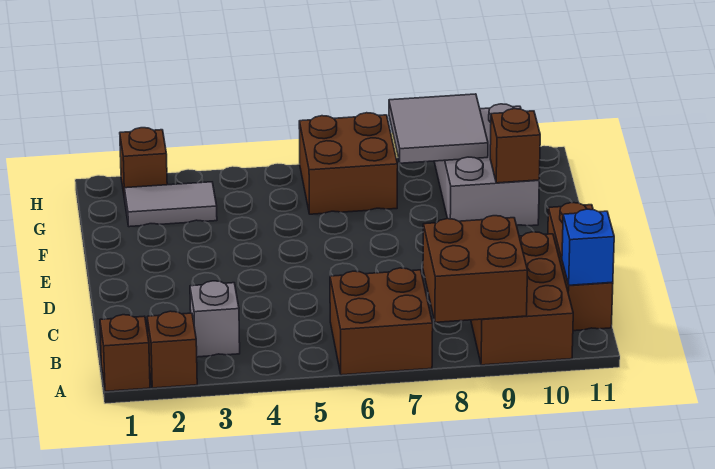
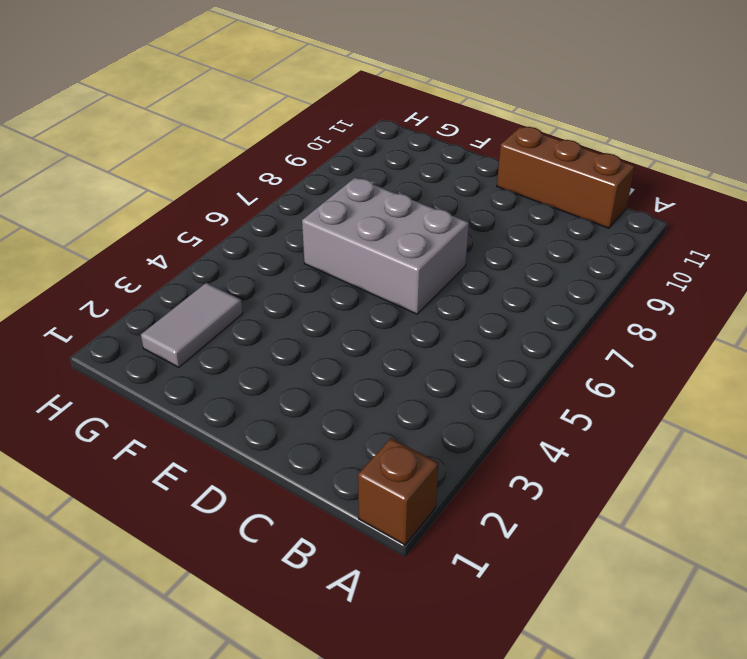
grey brick D6:F7 level 1 -> grey brick F9:H10 level 1
none -> brown brick A2 level 1
none -> brown brick A6:B7 level 1
none -> brown brick A9:C10 level 1

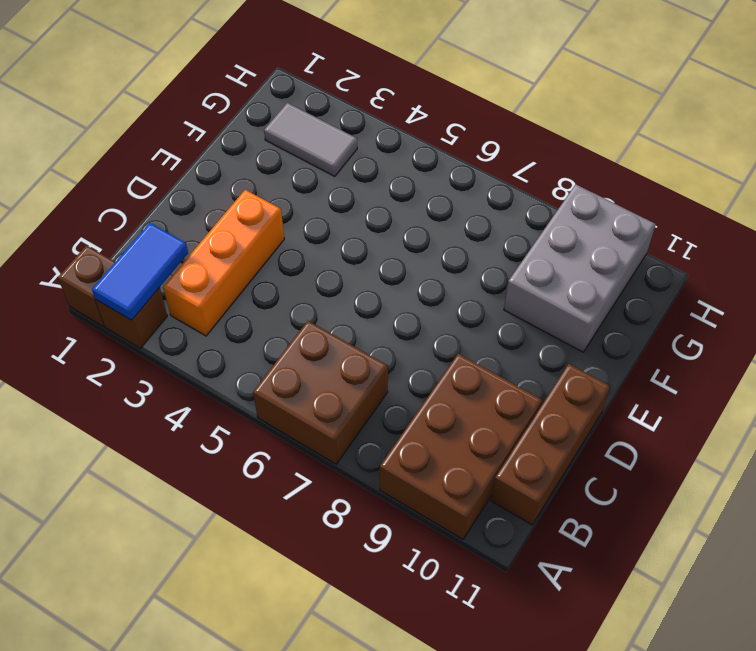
blue tile A2:B2 level 2 -> none
orange brick B3:D3 level 1 -> grey brick B3 level 1
none -> brown brick G6:H7 level 1
none -> brown brick H2 level 1
none -> brown brick A8:B9 level 2

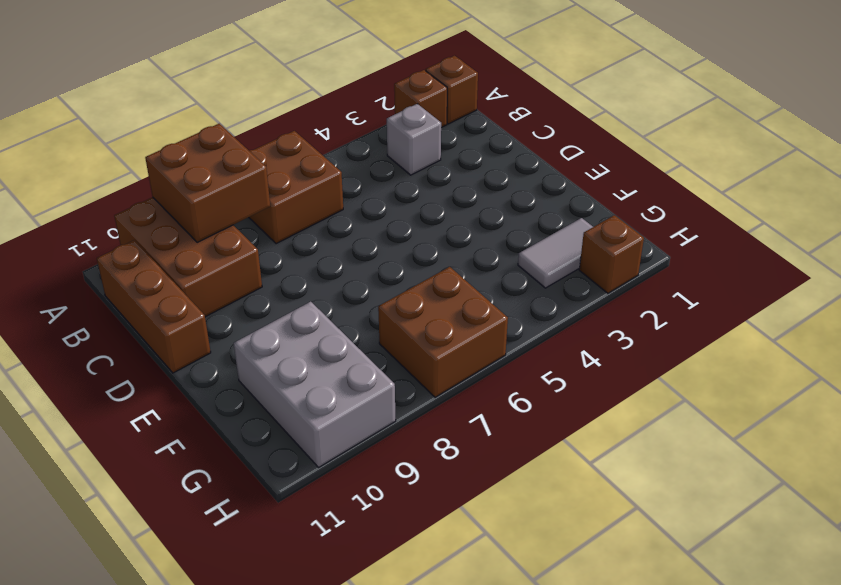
none -> blue brick B11 level 2
none -> brown brick F10 level 2
none -> grey tile G8:H9 level 2

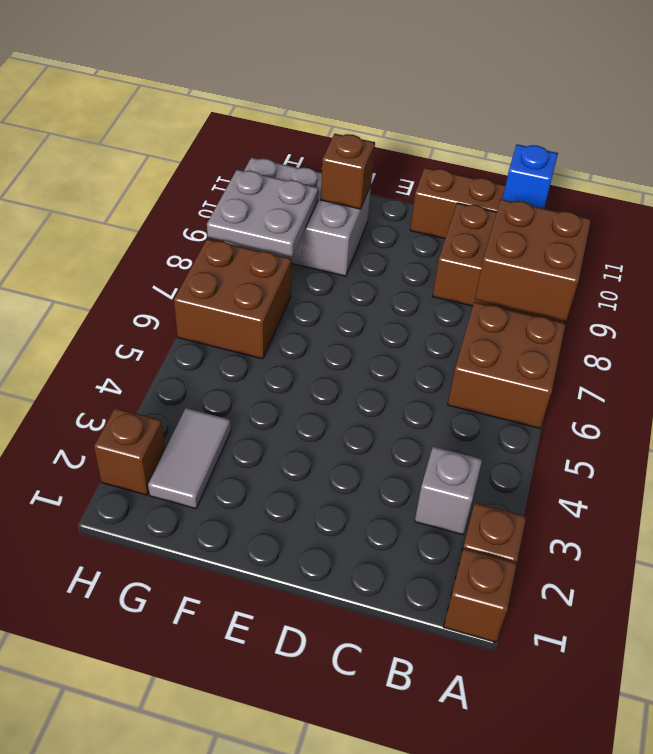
grey plate G8:H9 level 2 -> grey tile G8:H9 level 2

